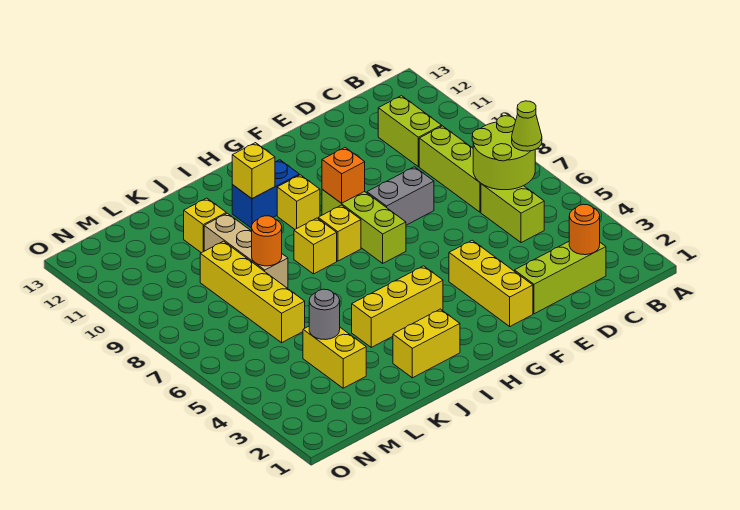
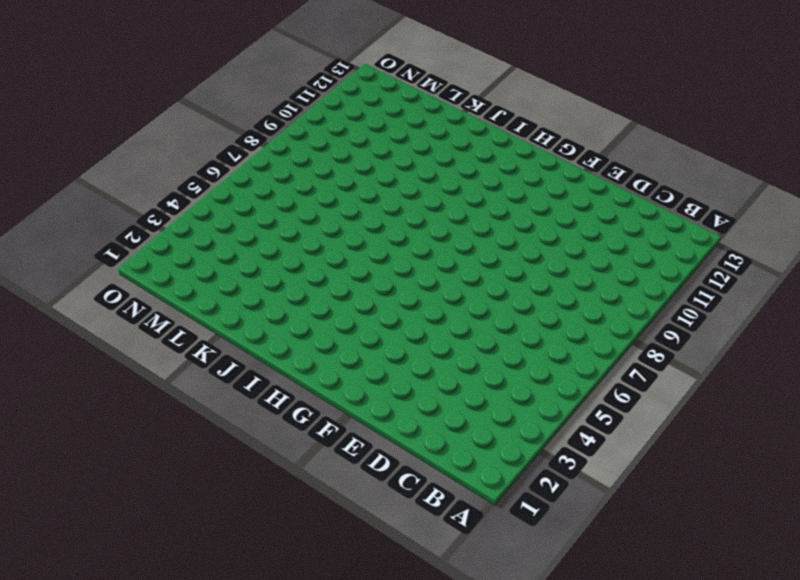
none -> lime brick C2:E2 level 1
none -> lime brick C5:C6 level 1
none -> lime brick C7:C9 level 1

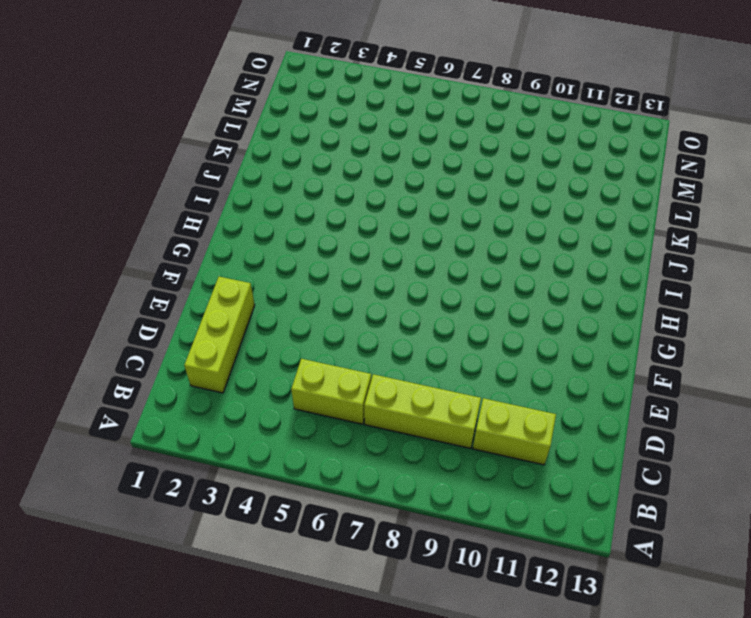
none -> grey brick E8:F8 level 1
none -> yellow brick F2:F4 level 1
none -> lime brick G7:G9 level 1

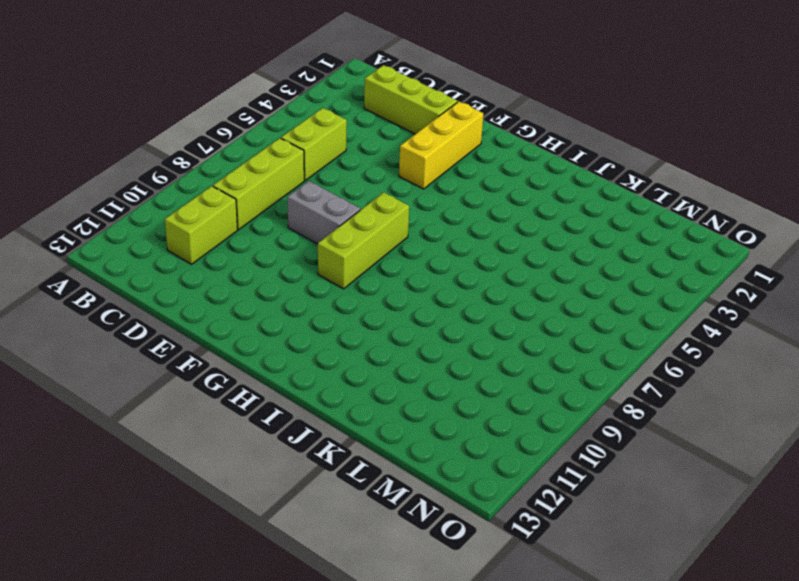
none -> yellow brick H4:J4 level 1
none -> yellow brick H8 level 1
none -> yellow brick H10 level 1

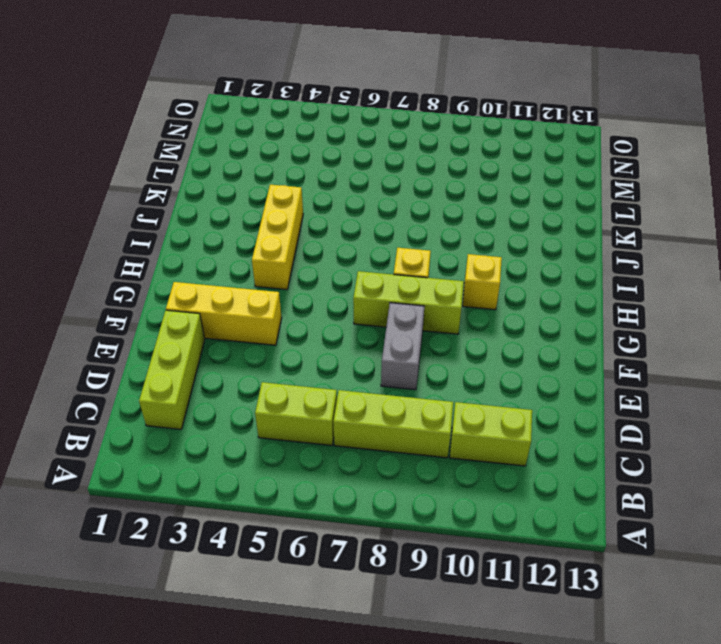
none -> blue brick H11:I11 level 1
none -> yellow brick I2:J2 level 1
none -> yellow brick I8 level 1

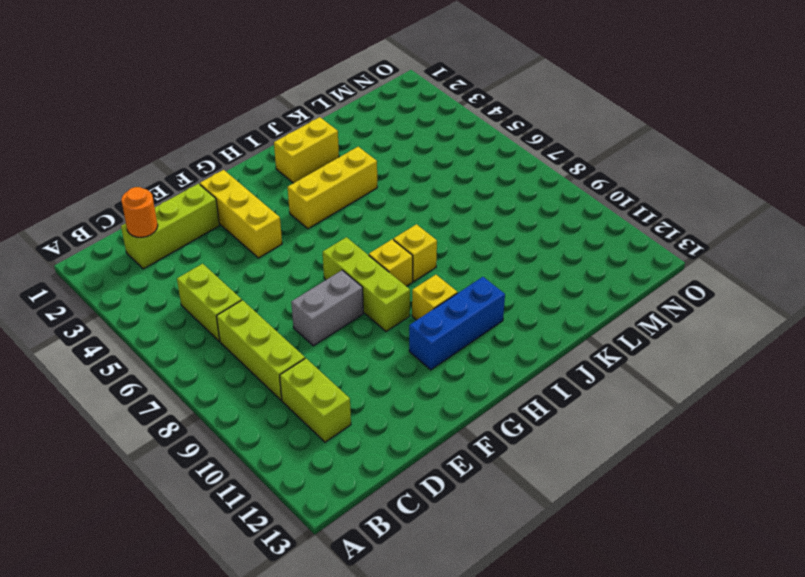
blue brick G11:I11 level 1 -> blue brick H11:I11 level 1
none -> tan brick K8:K10 level 1
none -> yellow brick K11 level 1
none -> yellow brick L3:L4 level 1

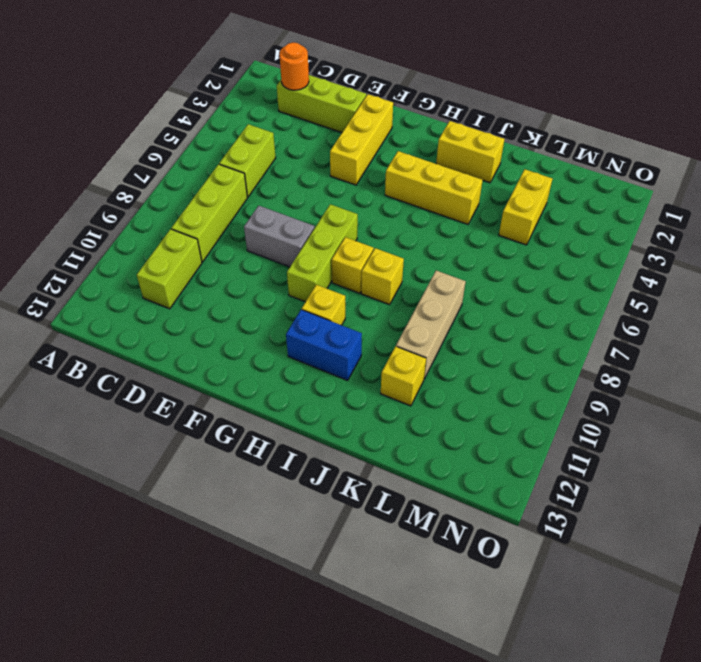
none -> yellow brick L6:L9 level 1
none -> lime round brick B6:C7 level 2
none -> orange brick G9 level 2

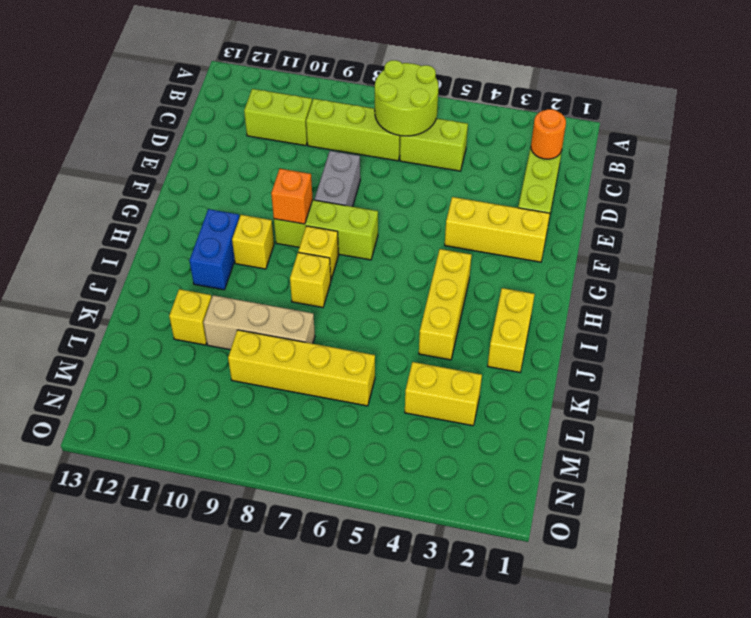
none -> yellow brick I11 level 2
none -> orange round brick K8 level 2
none -> grey round brick L4 level 2

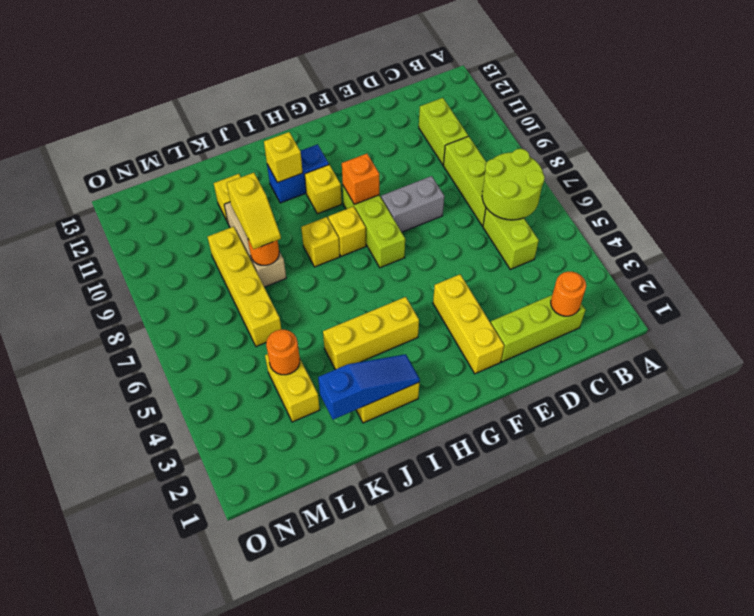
blue slope I2:K2 level 2 top K -> none
yellow slope K8:K9 level 3 top 9 -> none
orange round brick L4 level 2 -> grey round brick L4 level 2
none -> lime cone B6 level 3

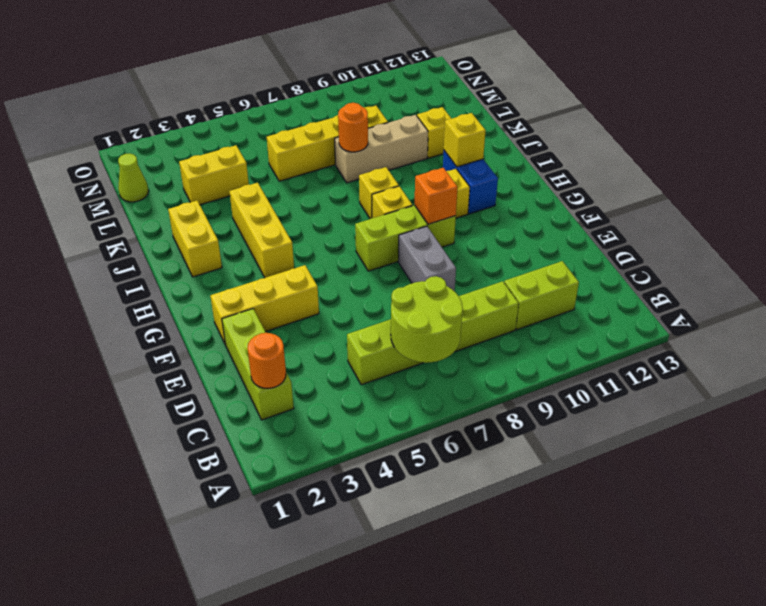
lime cone M1 level 1 -> lime cone B6 level 3
none -> grey round brick L4 level 2

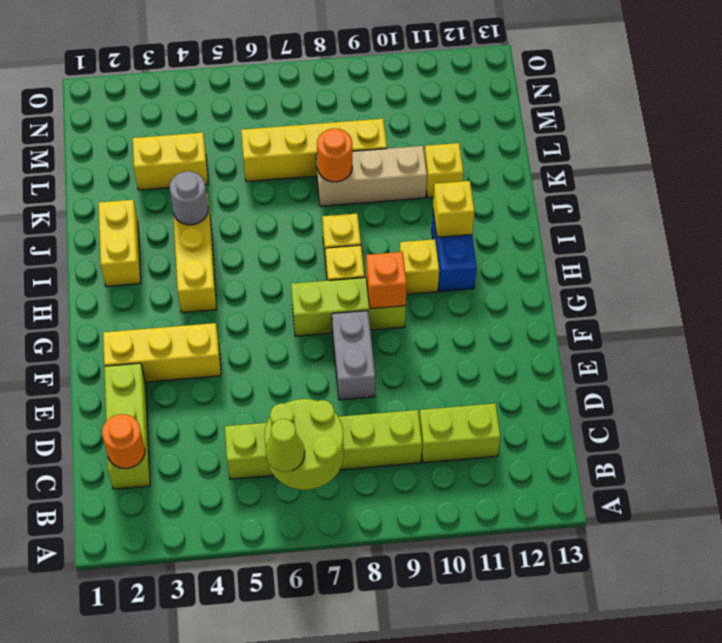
grey round brick J4 level 2 -> grey round brick L4 level 2

